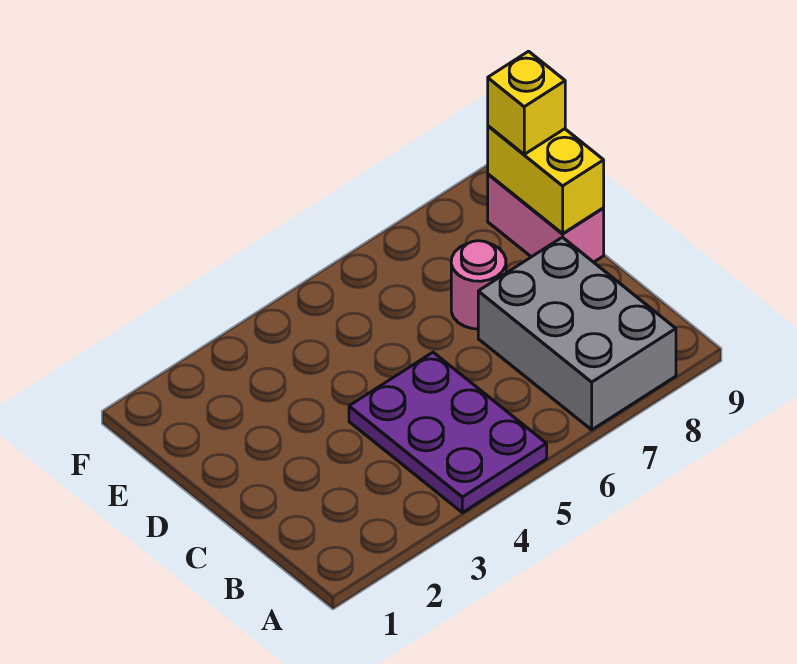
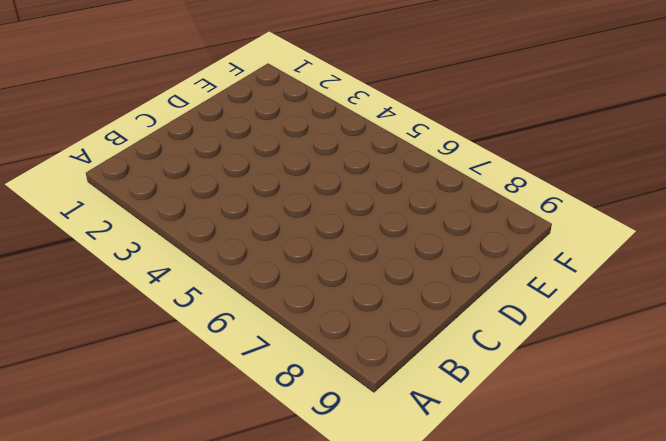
none -> purple plate A4:C5 level 1
none -> grey brick A7:C8 level 1

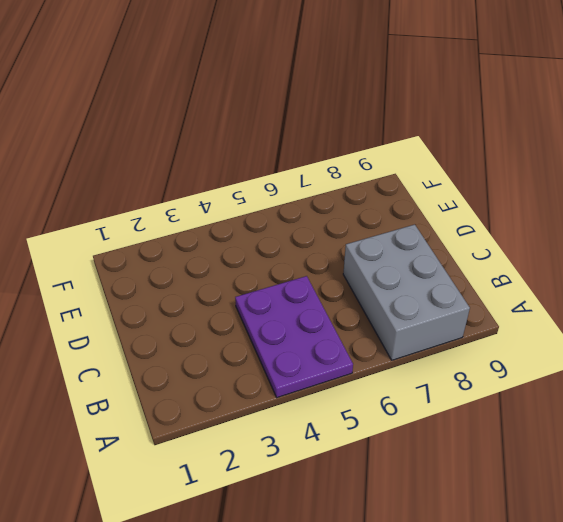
none -> pink round brick D7 level 1
none -> pink brick D9:E9 level 1

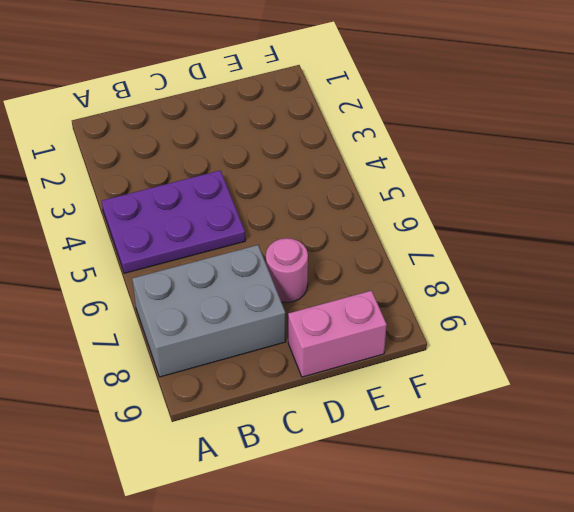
none -> yellow brick D9:E9 level 2
none -> yellow brick E9 level 3

